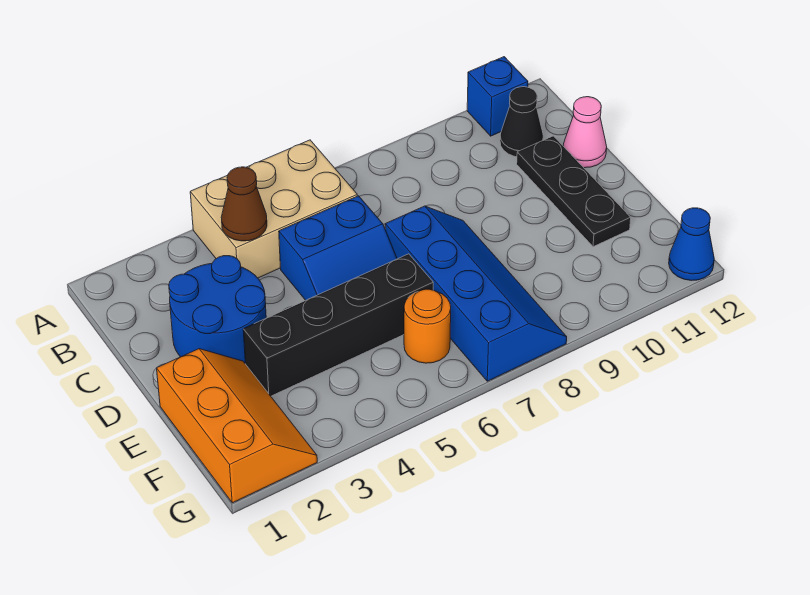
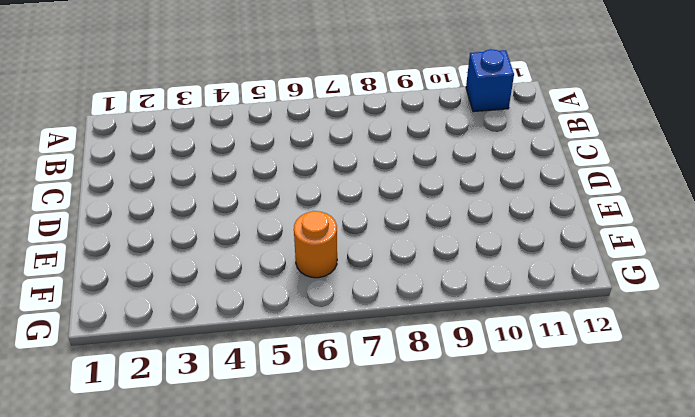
none -> tan brick A4:B6 level 1
none -> black cone B11 level 1
none -> blue round brick C2:D3 level 1

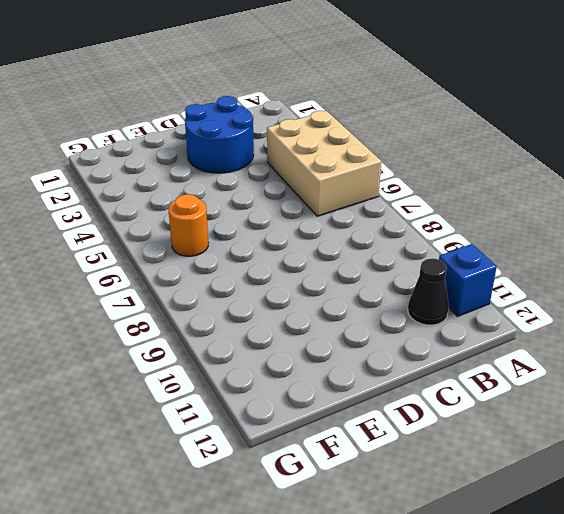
none -> blue slope C5:D6 level 1 top C
none -> black plate C11:E11 level 1
none -> pink cone C12 level 1

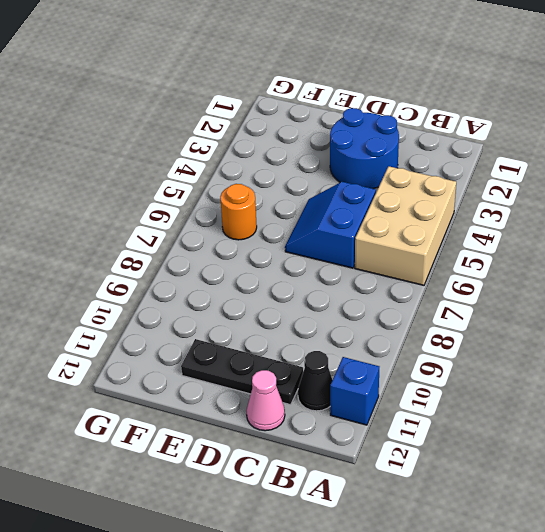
none -> blue slope D7:G8 level 1 top 7
none -> orange slope E1:G2 level 1 top 1
none -> black brick E3:E6 level 1

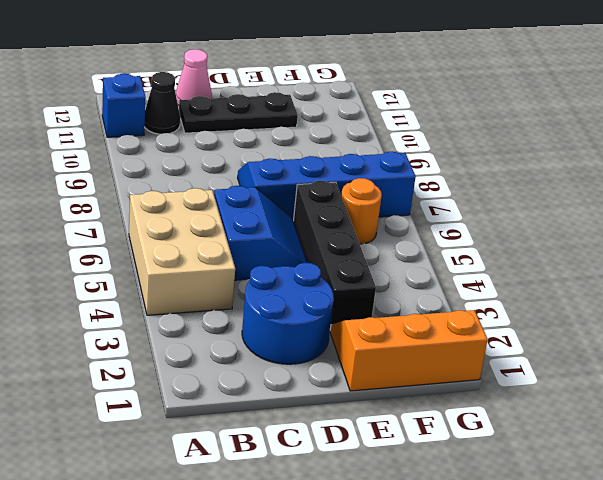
none -> blue cone G12 level 1
none -> brown cone B4 level 2

